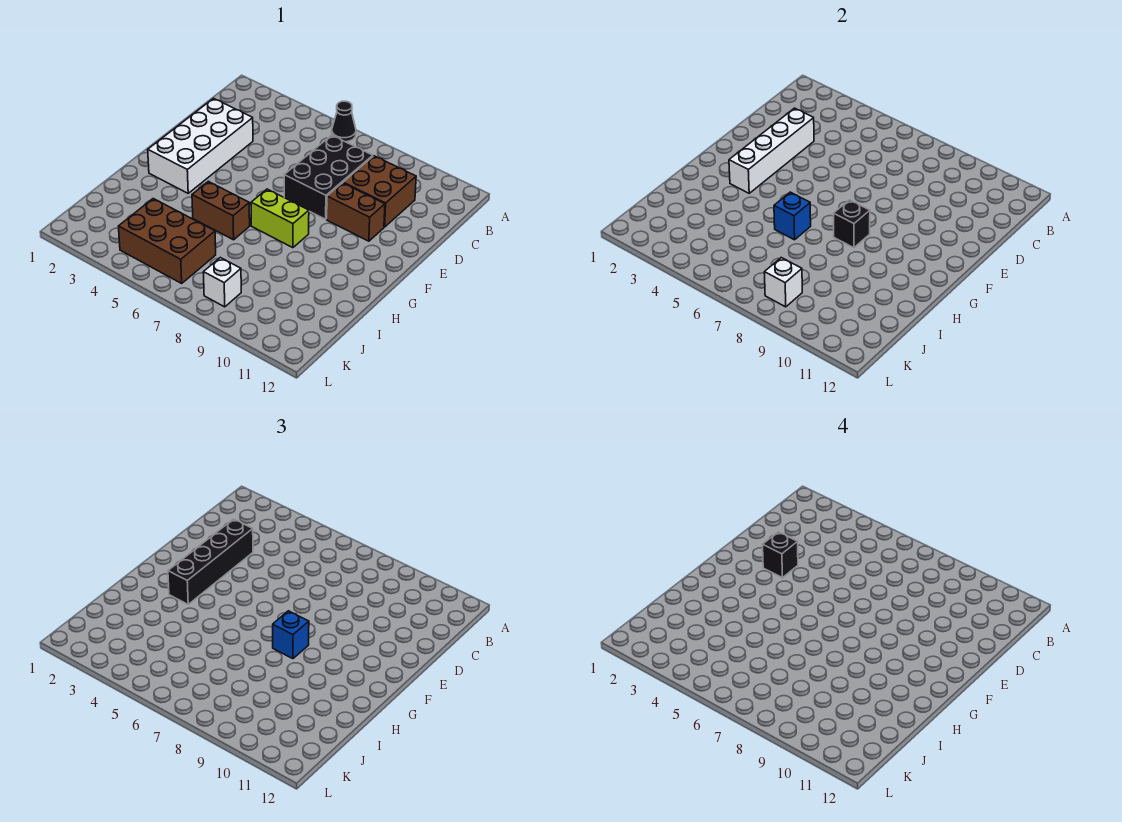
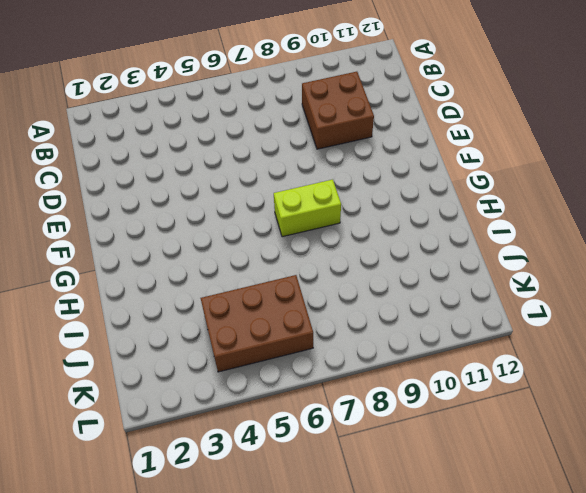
none -> black cone A6 level 1
none -> black brick C7:E8 level 1
none -> white brick D2:G3 level 1

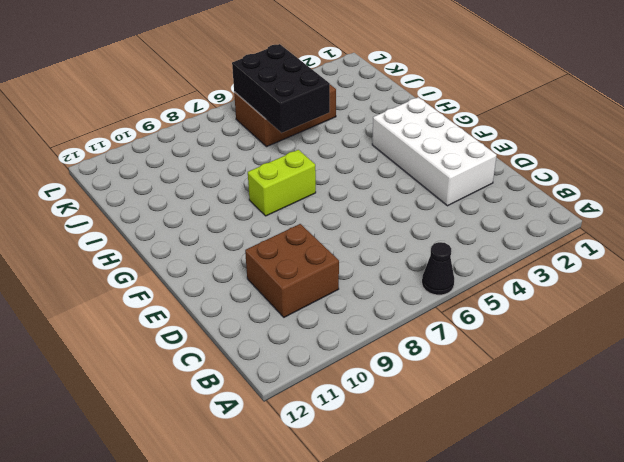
black brick I5:K6 level 2 -> black brick C7:E8 level 1
none -> brown brick E9:E10 level 1
none -> brown brick H5:H6 level 1
none -> white brick K8 level 1

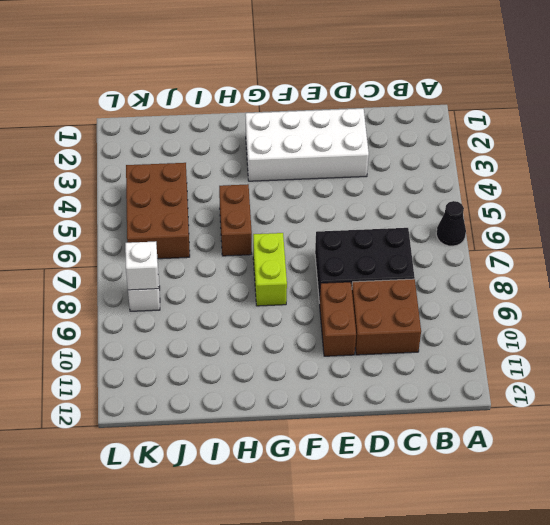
none -> white brick D3:G3 level 2
none -> black brick G8 level 2
none -> blue brick H6 level 2

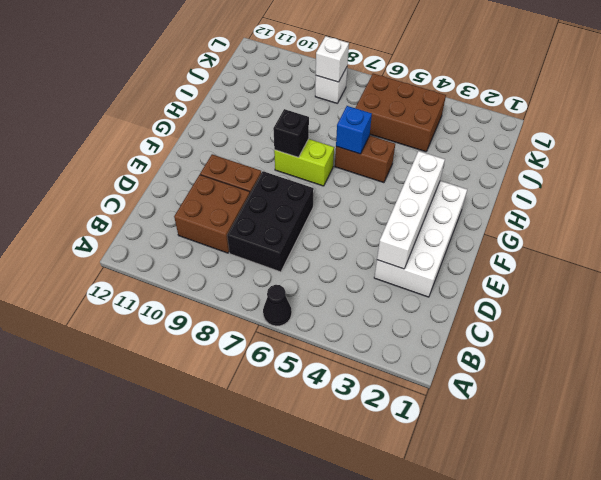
none -> black brick D3:G3 level 3
none -> blue brick G8 level 3
none -> black brick E3 level 4

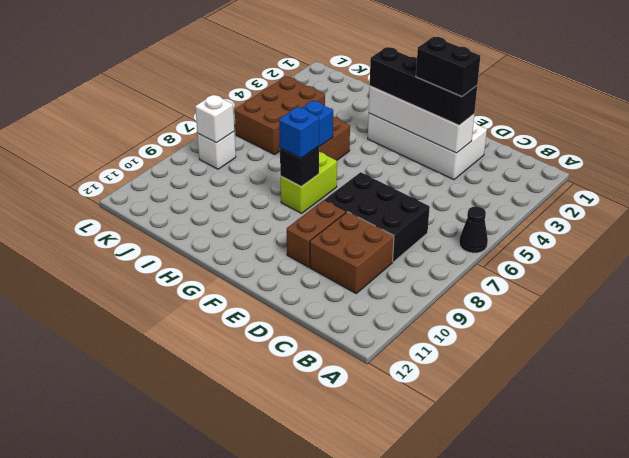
black brick D3:E3 level 4 -> black brick E3 level 4

